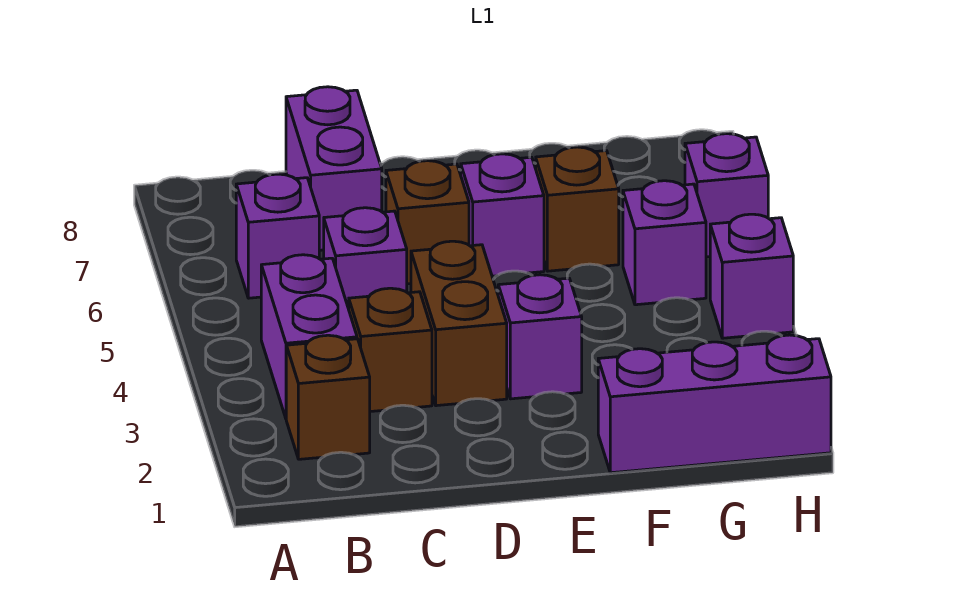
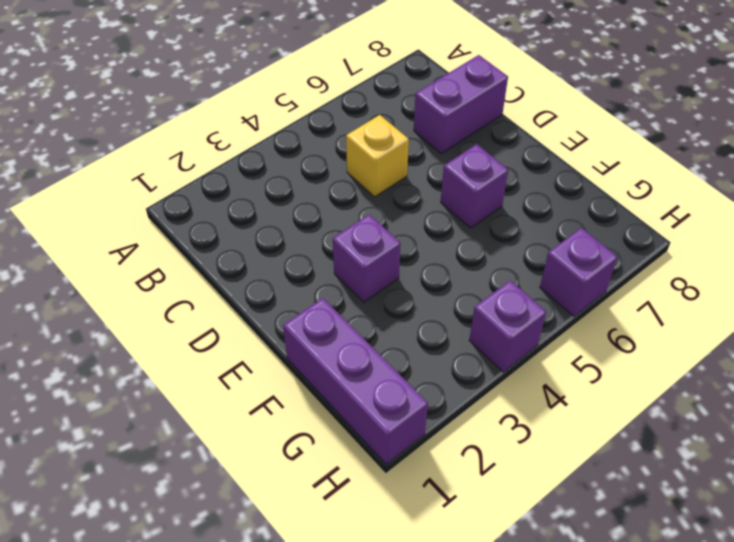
yellow brick C5 level 1 -> purple brick C5 level 1
none -> brown brick B2 level 1
none -> purple brick B3:B4 level 1
none -> purple brick B6 level 1

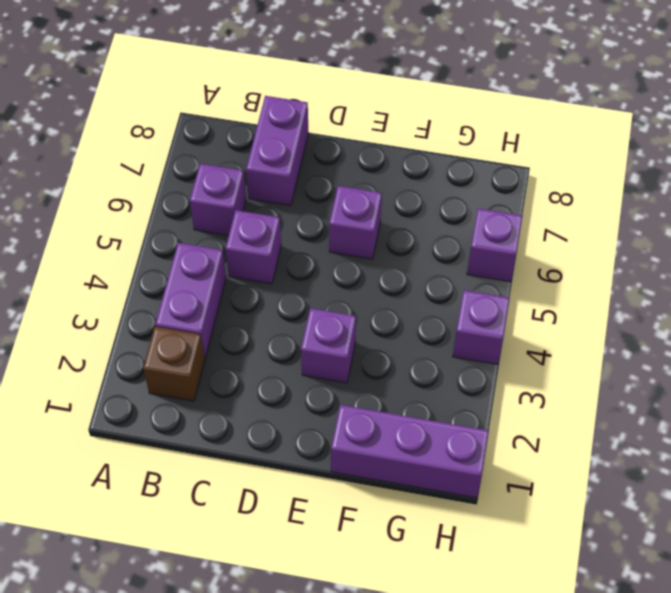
none -> brown brick C3 level 1
none -> brown brick D3:D4 level 1
none -> brown brick D6 level 1

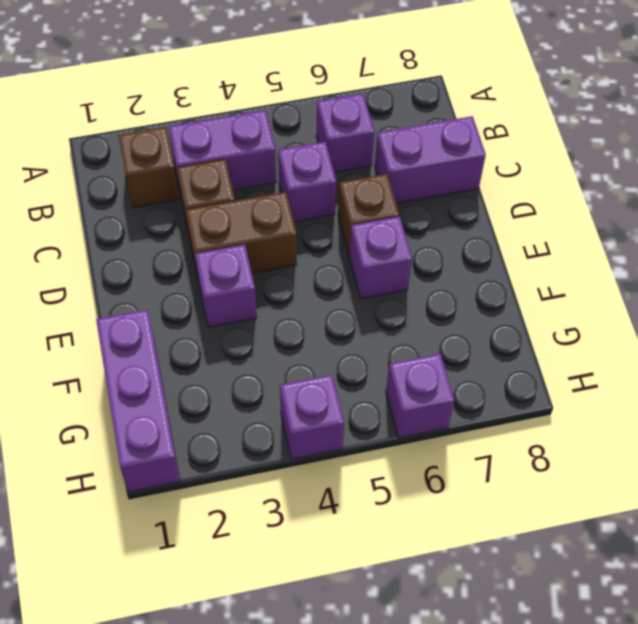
none -> brown brick F6 level 1
none -> purple brick G5 level 1

